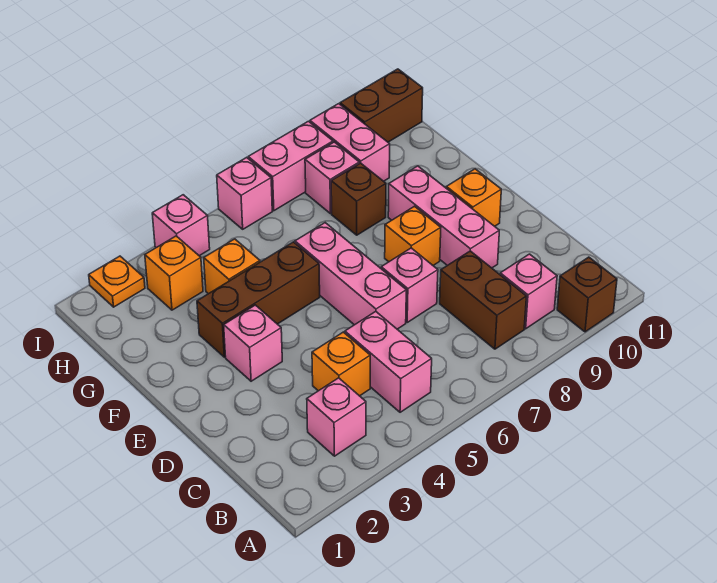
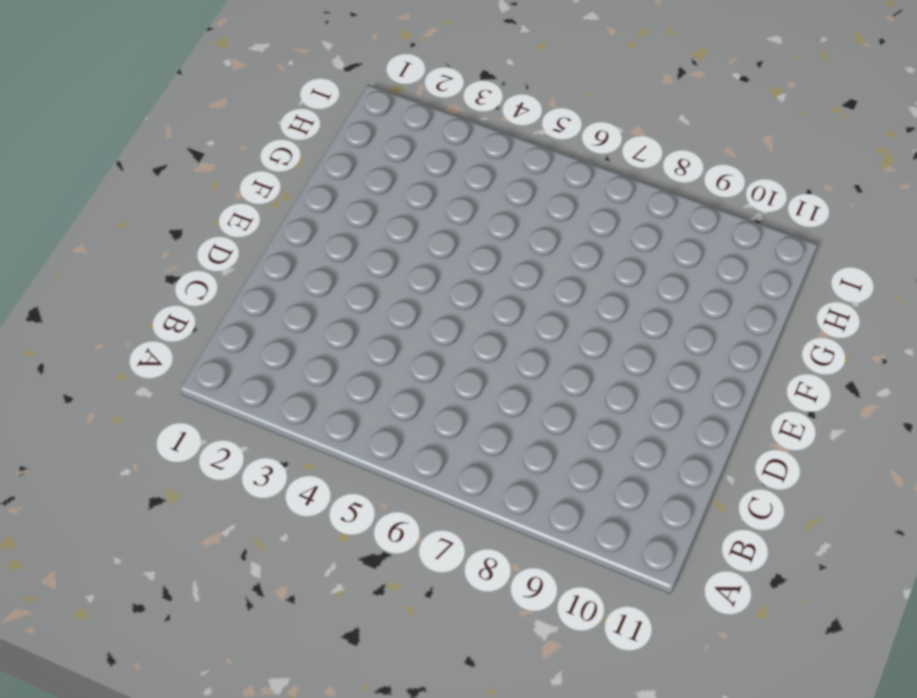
none -> brown brick A10 level 1
none -> pink brick B3 level 1
none -> pink brick B5:C5 level 1

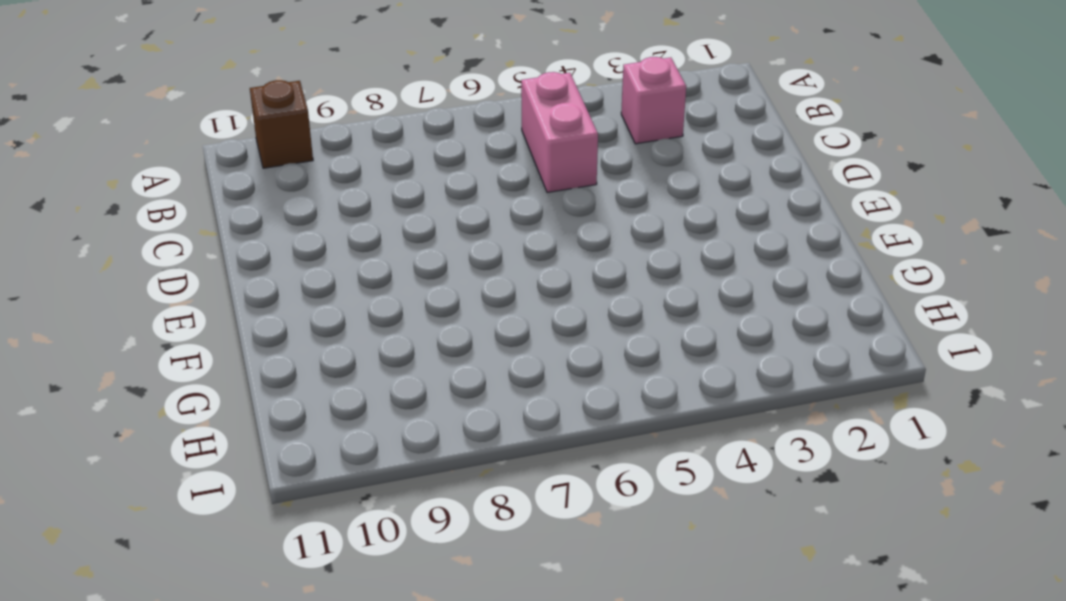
none -> brown brick B8:C8 level 1
none -> pink brick B9 level 1
none -> orange brick C4 level 1

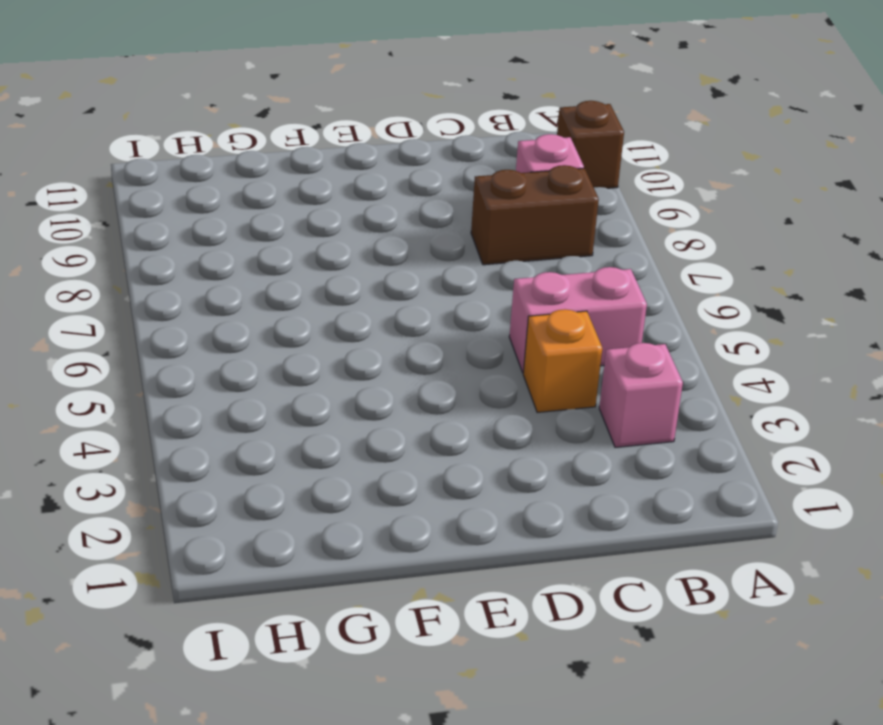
none -> pink brick D6:F6 level 1
none -> pink brick D7 level 1
none -> pink brick D9:F9 level 1

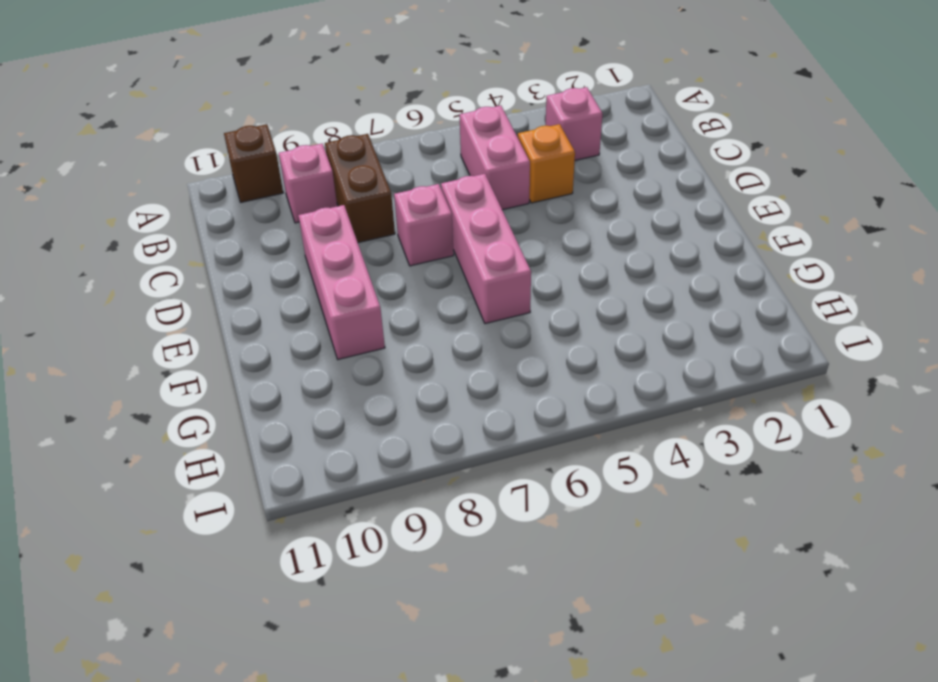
none -> pink brick E3 level 1
none -> orange brick E8 level 1
none -> orange brick E10 level 1

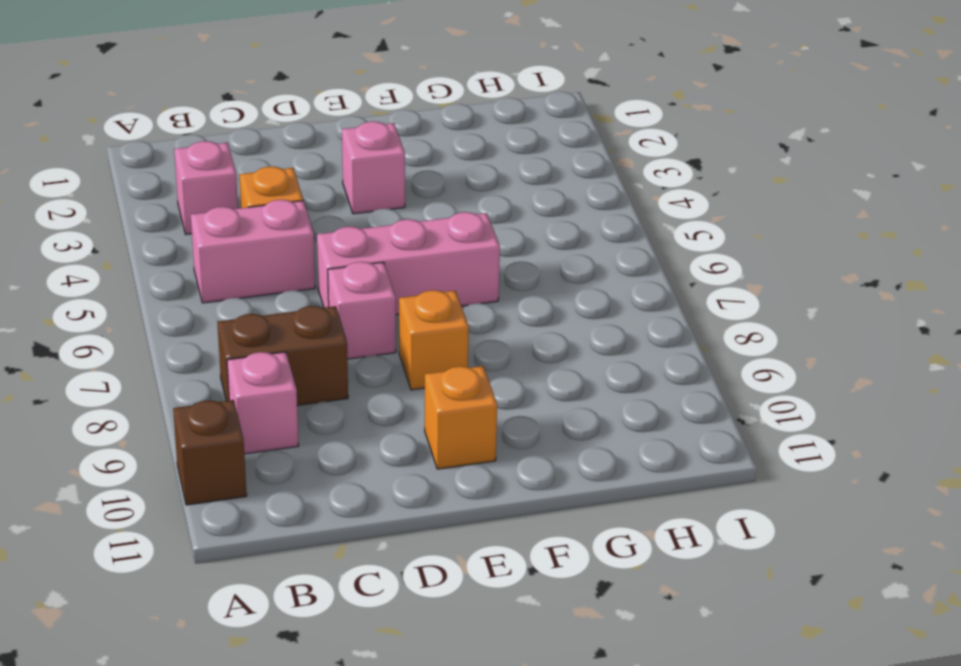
none -> pink brick D9:F9 level 1
none -> brown brick F3:F5 level 1
none -> orange brick G4 level 1

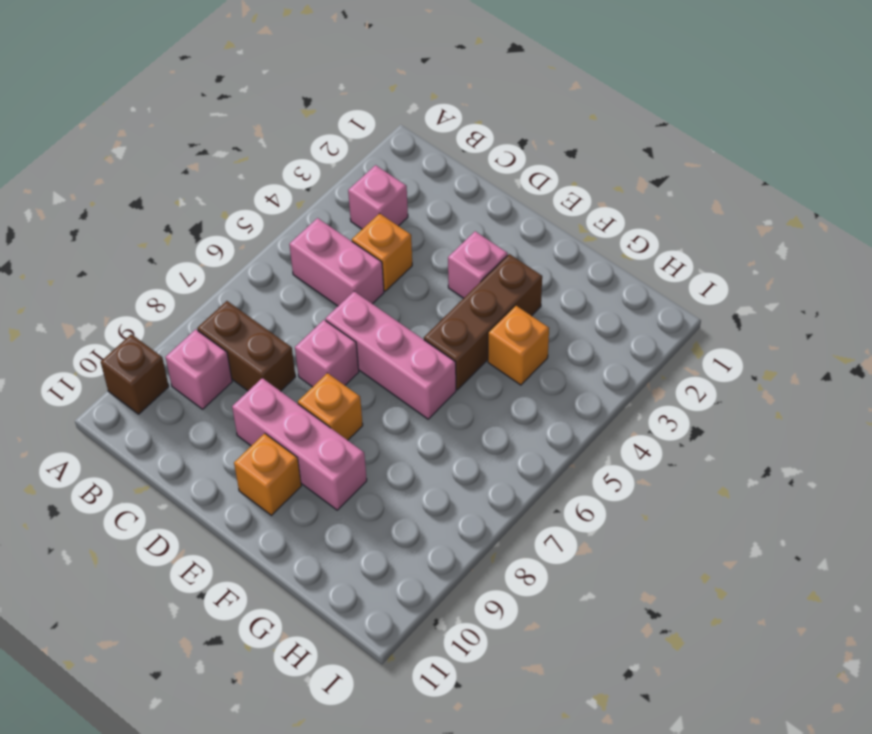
none -> brown brick G8 level 1
none -> orange brick H3 level 1
none -> pink brick H8 level 1

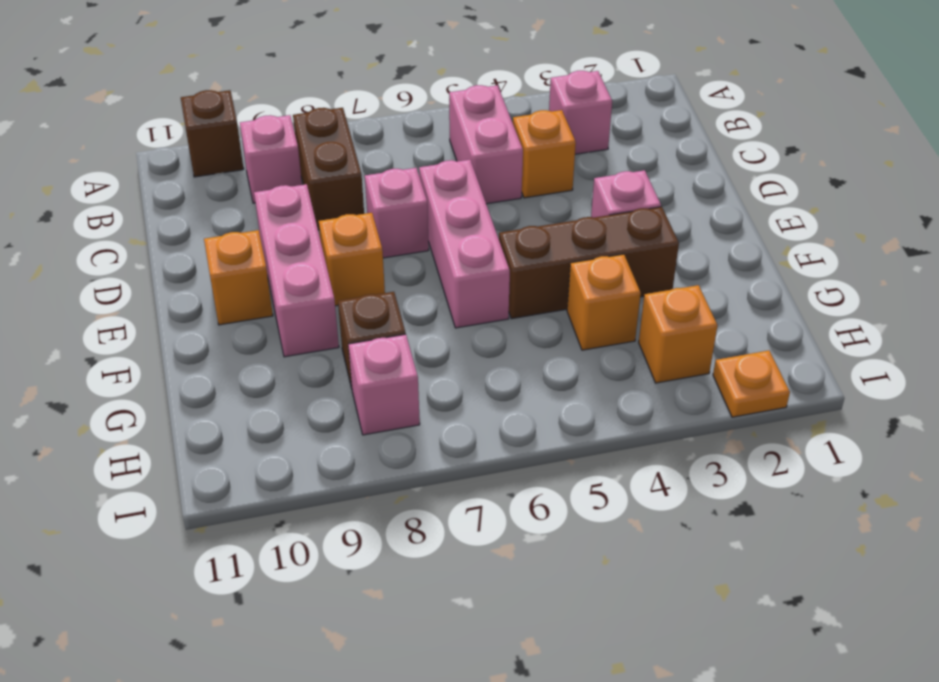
none -> pink brick H9:I9 level 1
none -> pink brick I4 level 1
none -> pink brick I6 level 1

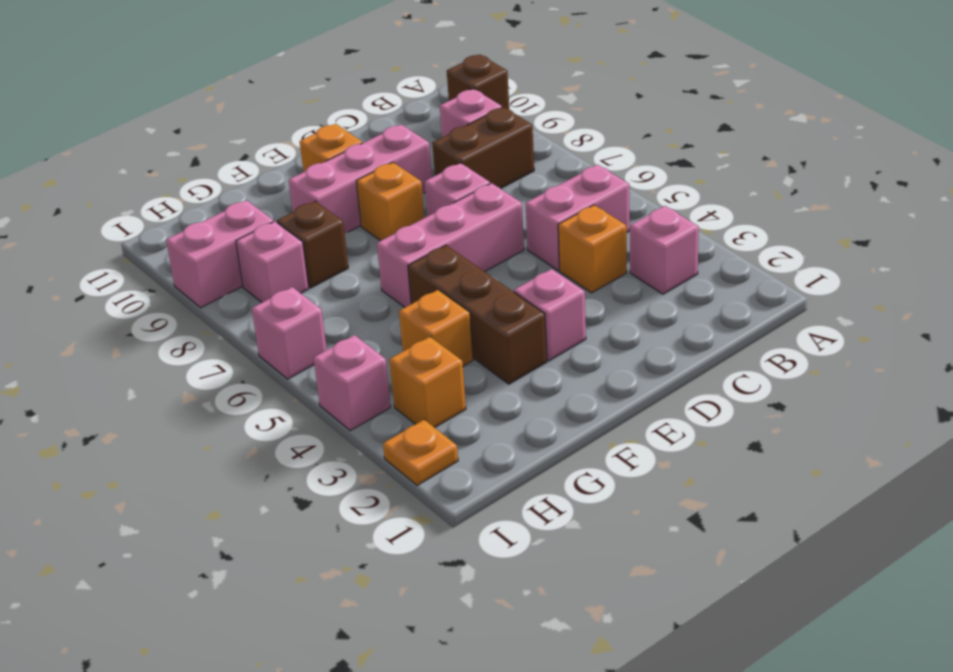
none -> pink brick I7:I8 level 1
none -> brown brick I10:I11 level 1

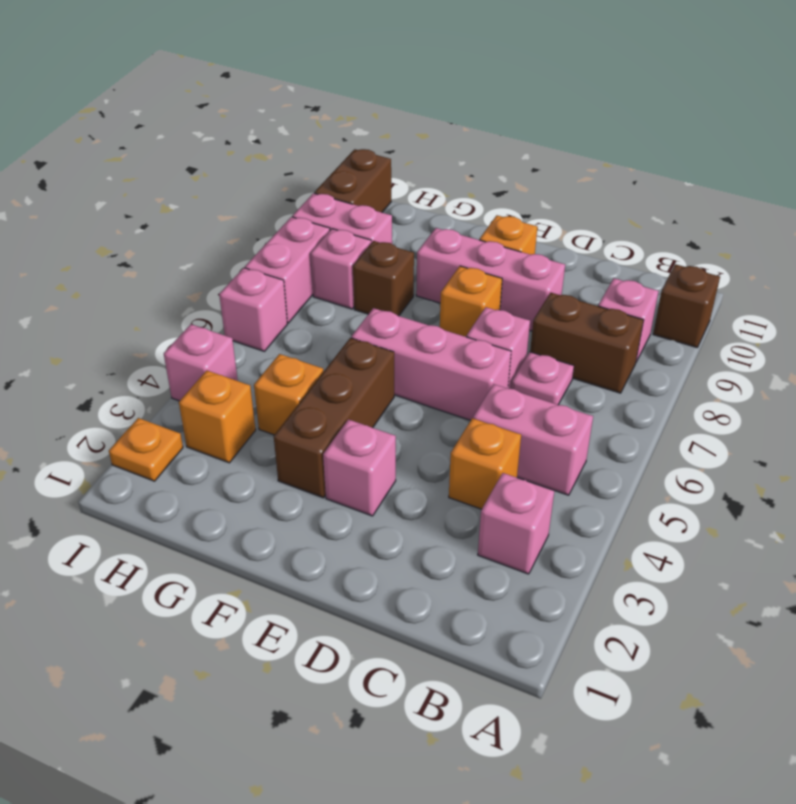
pink plate C7 level 1 -> none

